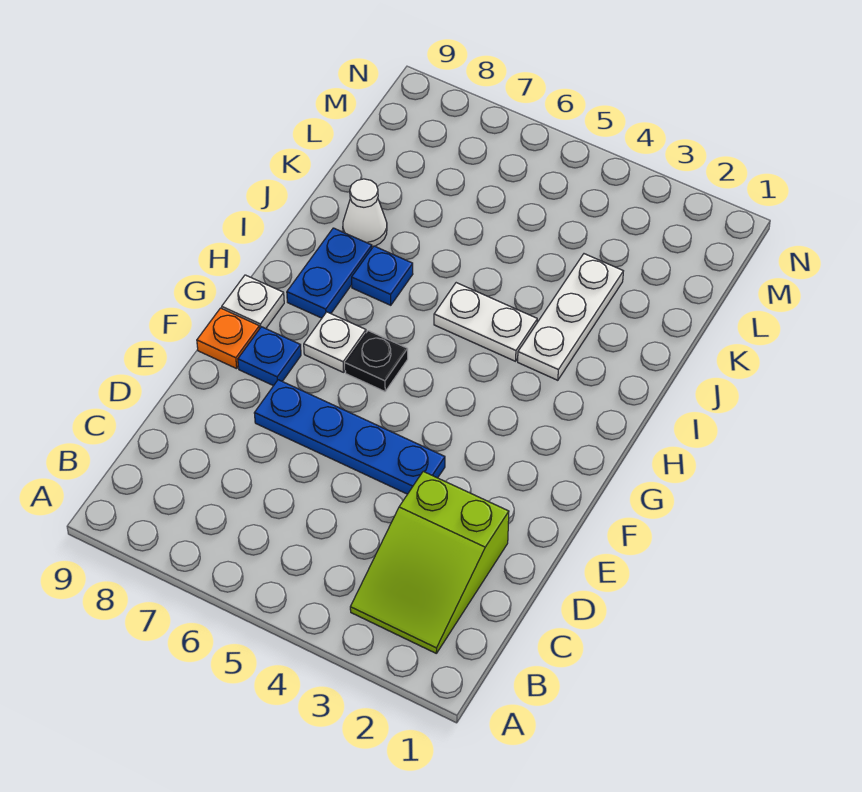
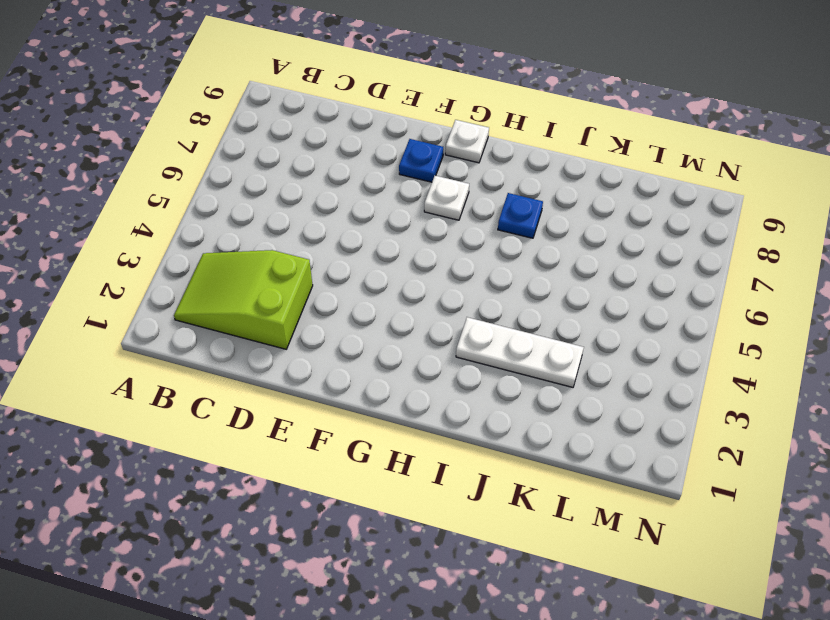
none -> blue plate E4:E7 level 1
none -> orange plate F9 level 1
none -> black plate G6 level 1

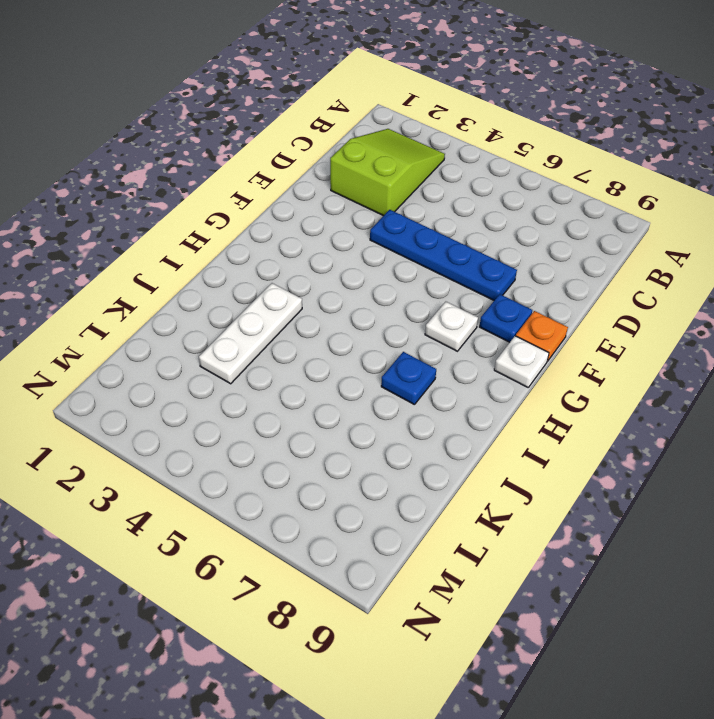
none -> black plate G6 level 1
none -> blue plate H8:I8 level 1
none -> white plate I4:I5 level 1

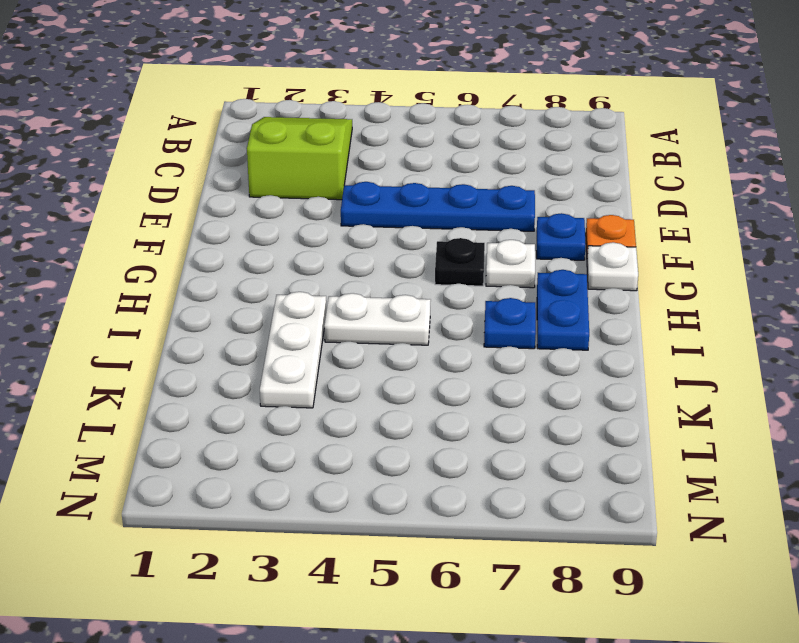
none -> white cone J8 level 1

